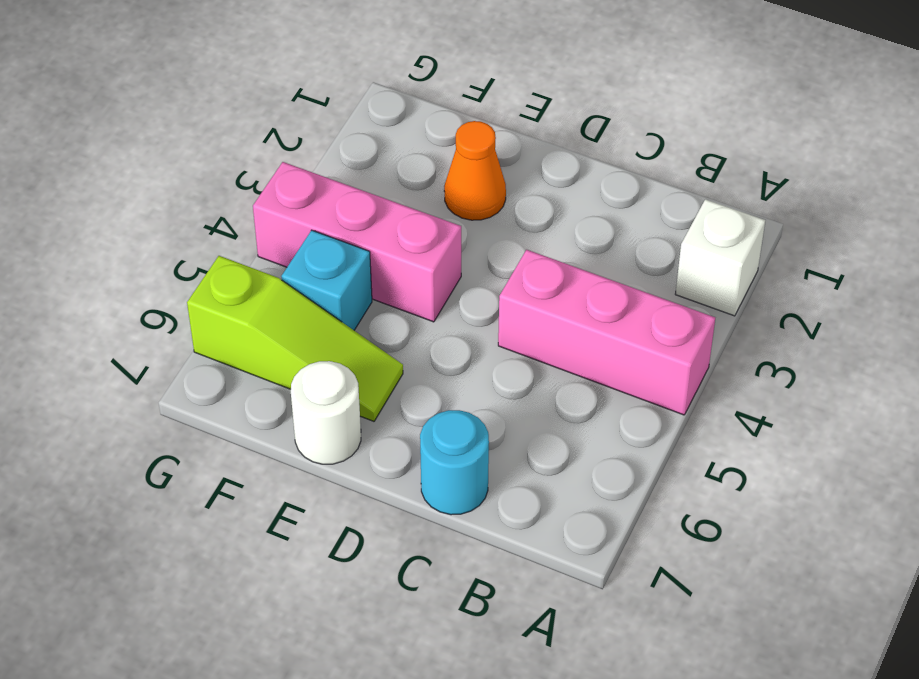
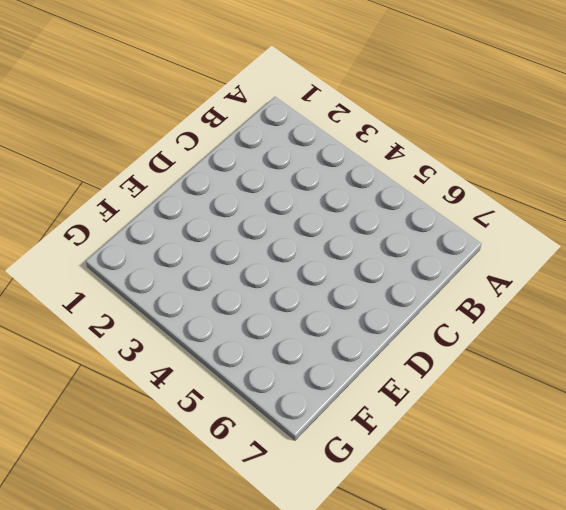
none -> white brick A2 level 1
none -> pink brick A4:C4 level 1

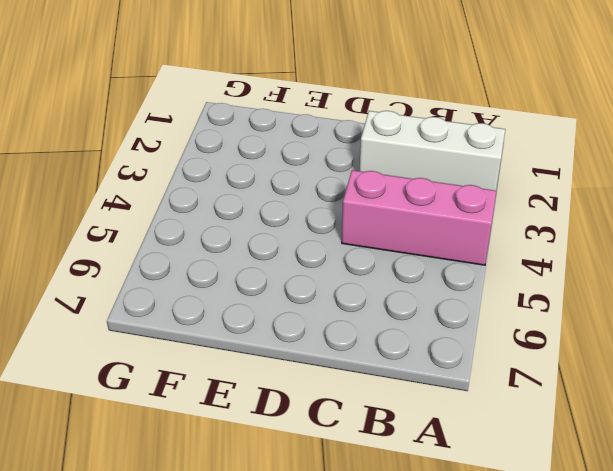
white brick A2:C2 level 1 -> white brick A2 level 1
none -> cyan round brick C7 level 1
none -> orange cone E2 level 1

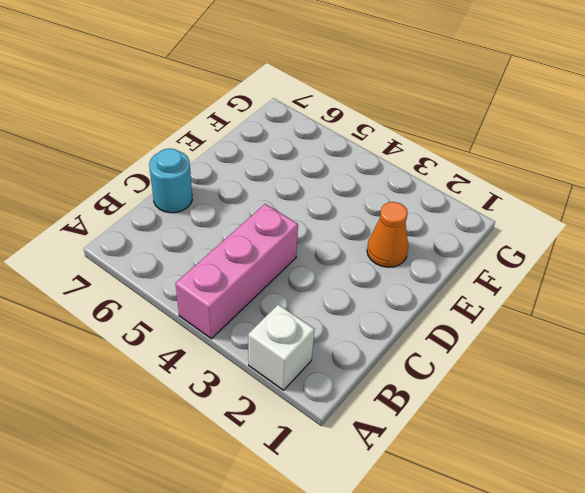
none -> pink brick E4:G4 level 1
none -> lime slope E6:G6 level 1 top G

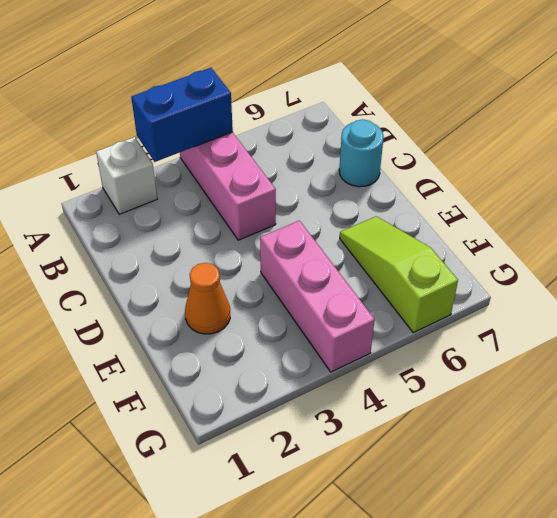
blue brick A3:A4 level 2 -> none
none -> white round brick E7 level 1
none -> cyan brick F5 level 1

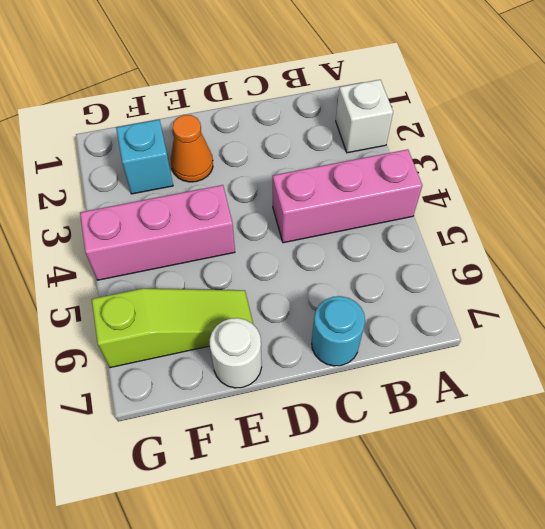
cyan brick F2 level 1 -> cyan brick F5 level 1

